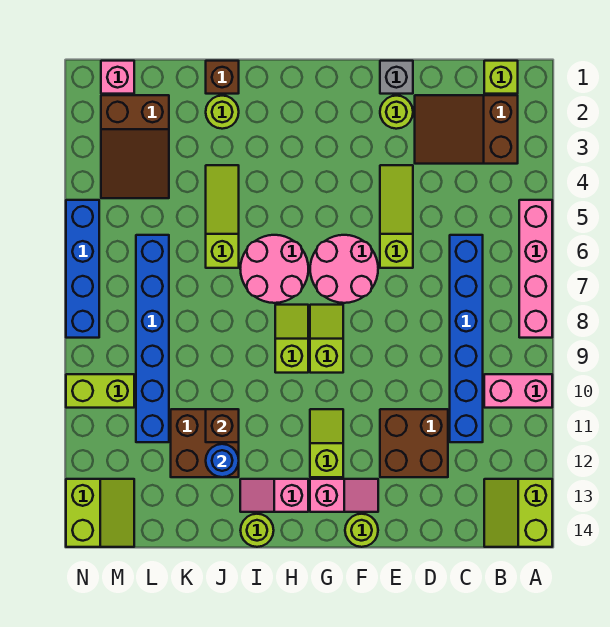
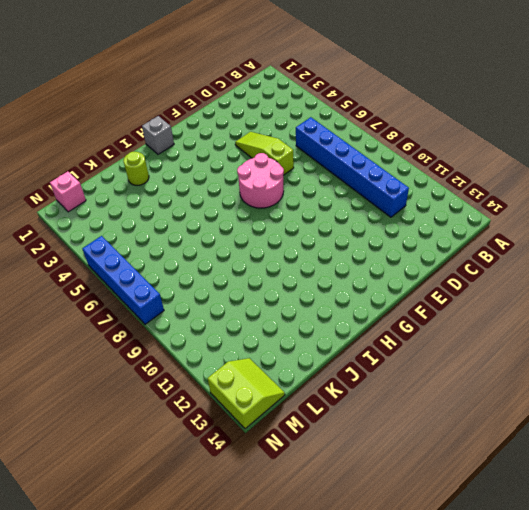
grey brick H1 level 1 -> grey brick E1 level 1
none -> pink brick A5:A8 level 1
none -> pink brick A10:B10 level 1
none -> lime slope A13:B14 level 1 top A
none -> lime brick B1 level 1

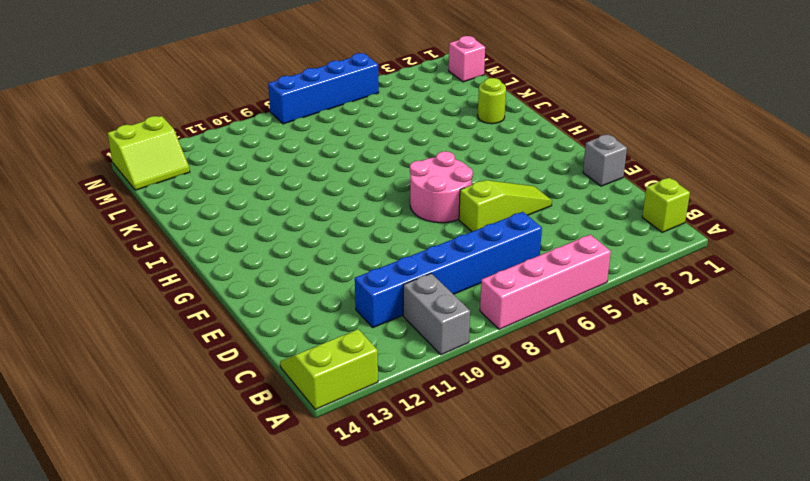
grey brick A10:B10 level 1 -> pink brick A10:B10 level 1
none -> brown slope B2:D3 level 1 top B
none -> brown brick D11:E12 level 1
none -> lime round brick E2 level 1
none -> pink slope F13:G13 level 1 top G

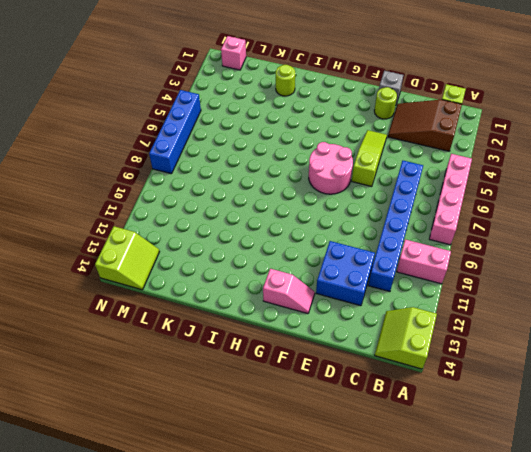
blue brick D11:E12 level 1 -> brown brick D11:E12 level 1
none -> lime round brick F14 level 1
none -> lime slope G8:G9 level 1 top 9
none -> lime slope G11:G12 level 1 top 12
none -> pink round brick H6:I7 level 1

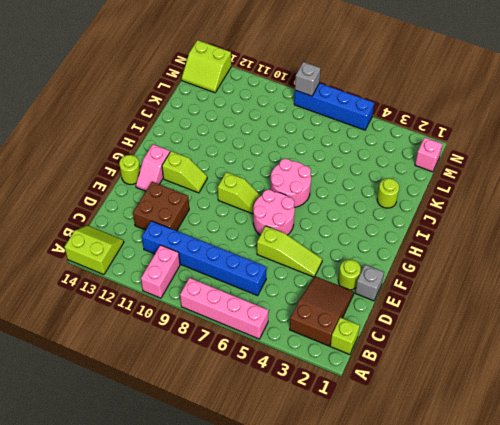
grey brick N8 level 2 -> none
none -> lime slope H8:H9 level 1 top 9
none -> pink slope H13:I13 level 1 top H
none -> lime round brick I14 level 1
none -> brown brick J1 level 1

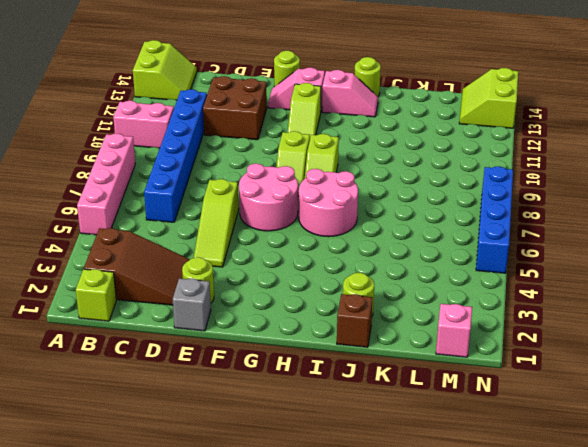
none -> lime slope J4:J6 level 1 top 6
none -> brown brick J11:K12 level 1
none -> brown slope L2:M4 level 1 top 2
none -> blue brick L6:L11 level 1

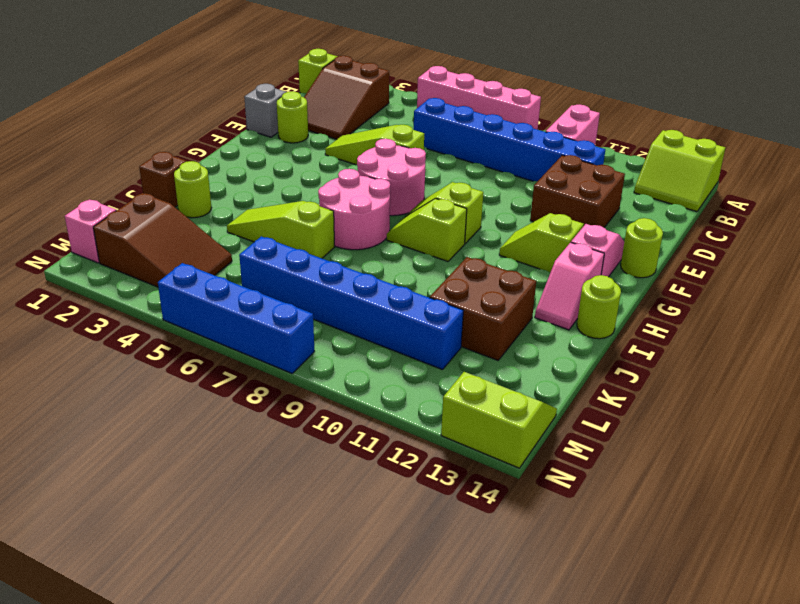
none -> lime brick M10:N10 level 1
none -> brown brick J11 level 2
none -> blue round brick J12 level 2

